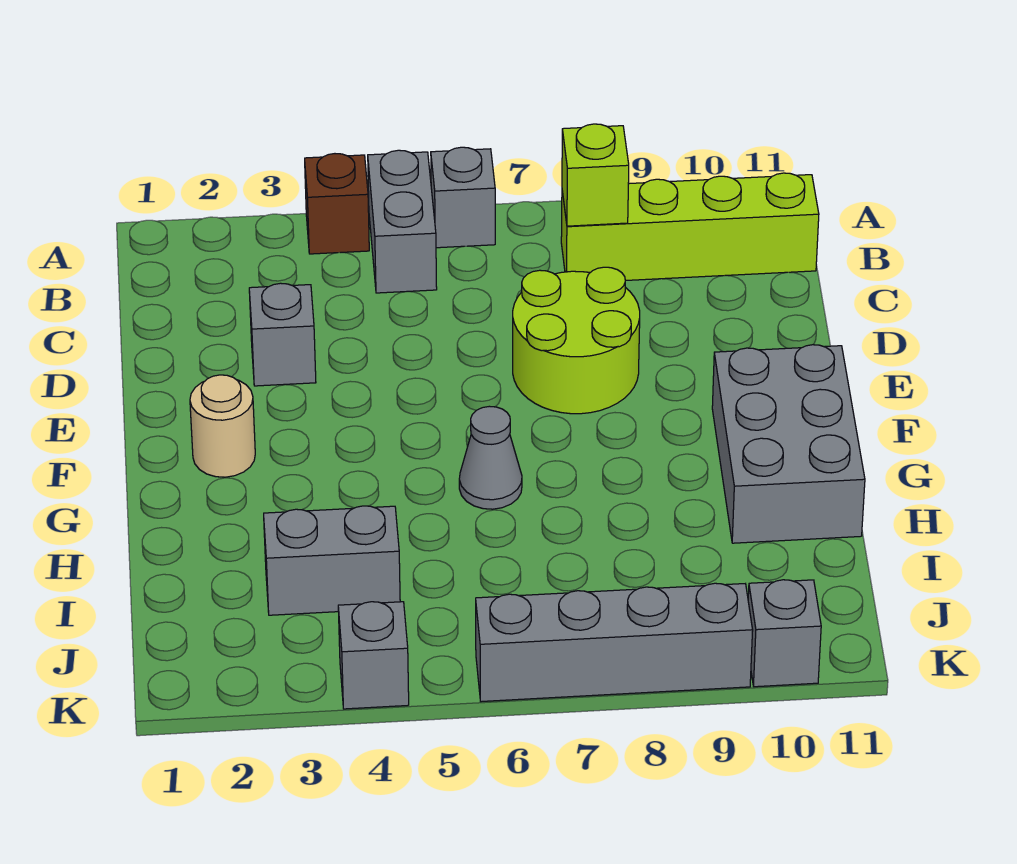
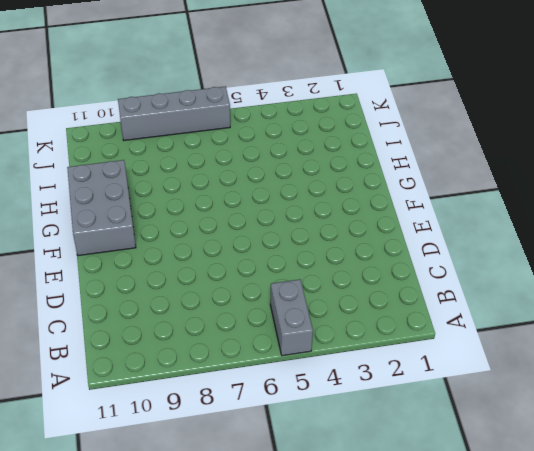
none -> brown brick A4 level 1
none -> grey brick A6 level 1
none -> lime brick B8:B11 level 1

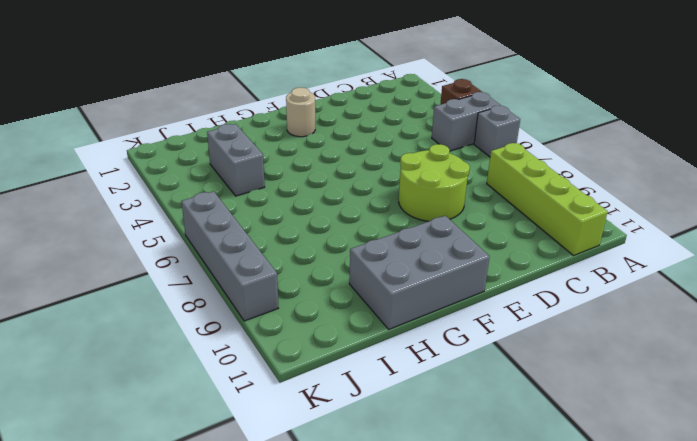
none -> grey brick D3 level 1
none -> grey cone G6 level 1
none -> grey brick K4 level 1

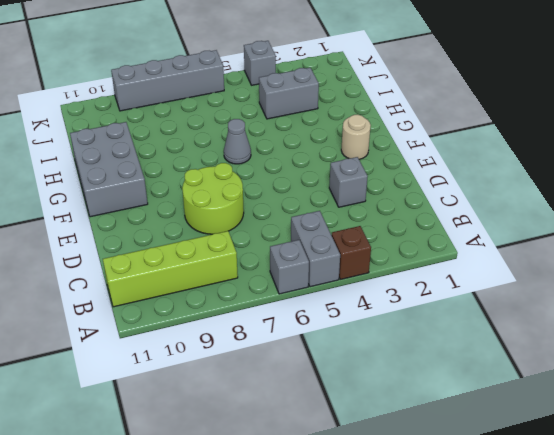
none -> grey brick K10 level 1
none -> lime brick B8 level 2

